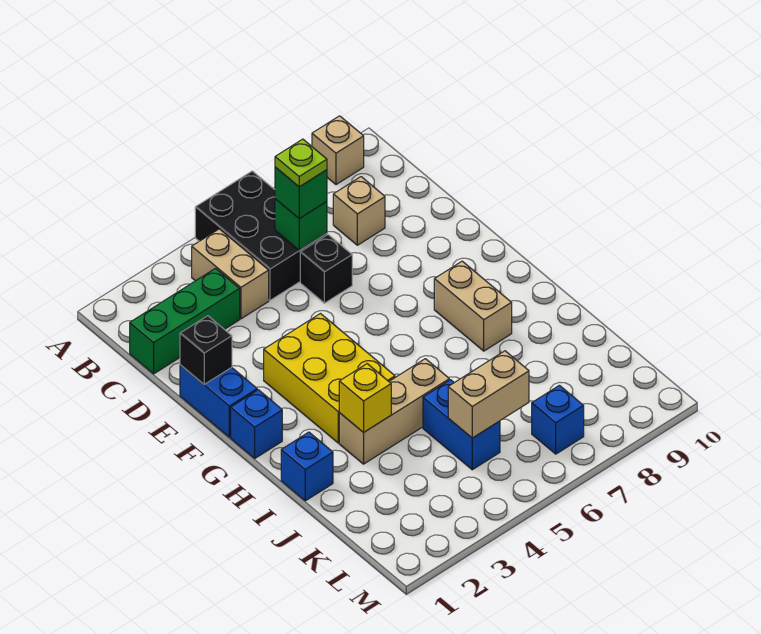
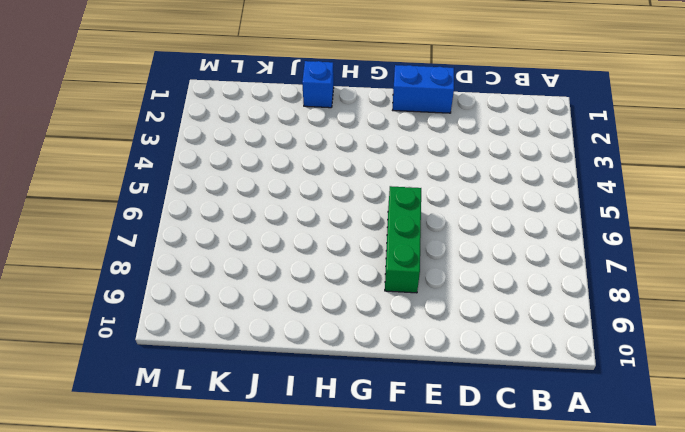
green brick F6:F8 level 1 -> green brick C1:C3 level 1
none -> black brick A5:C6 level 1
none -> tan brick A9 level 1
none -> tan brick B4:C4 level 1

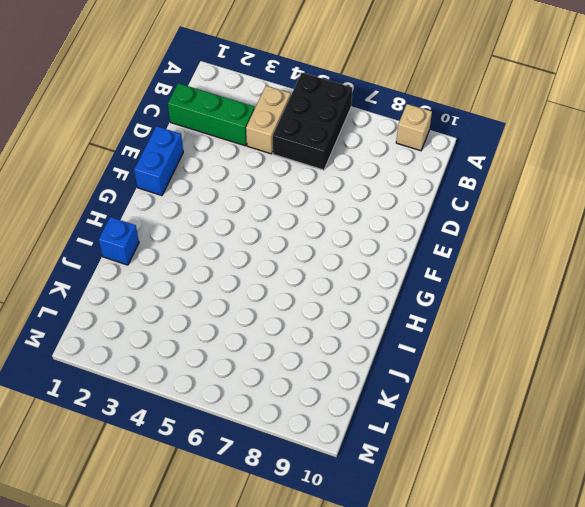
none -> tan brick C8 level 1
none -> black brick D6 level 1
none -> yellow brick F3:H4 level 1

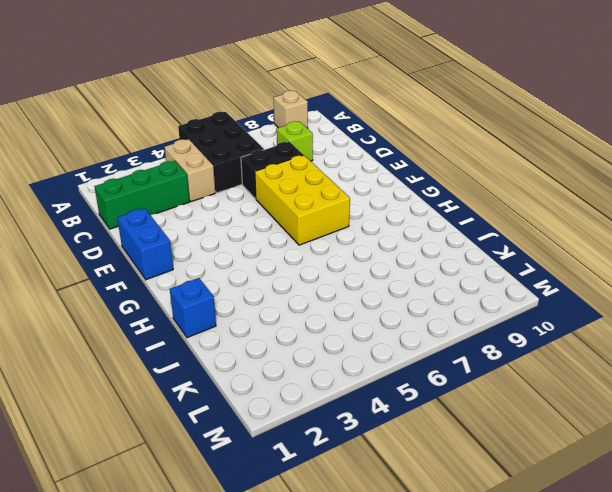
lime brick C8 level 1 -> tan brick C8 level 1
black brick D6:D7 level 1 -> black brick D6 level 1
yellow brick E6:G7 level 1 -> yellow brick F3:H4 level 1
none -> blue brick G1 level 1
none -> tan brick G8:H8 level 1
none -> tan brick I3:I5 level 1

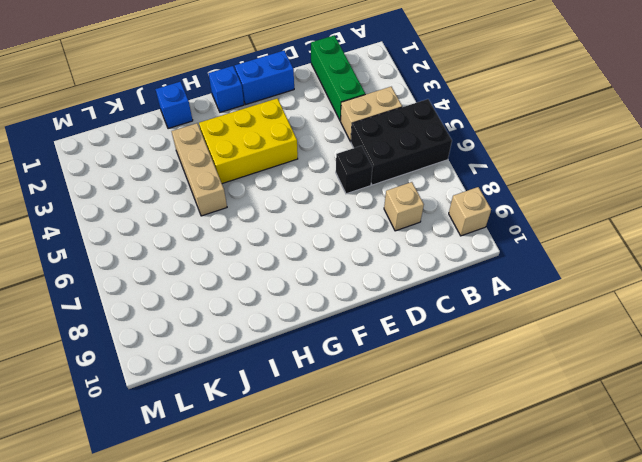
none -> tan brick G8:H8 level 1
none -> blue brick J5:K5 level 1
none -> blue brick L7 level 1

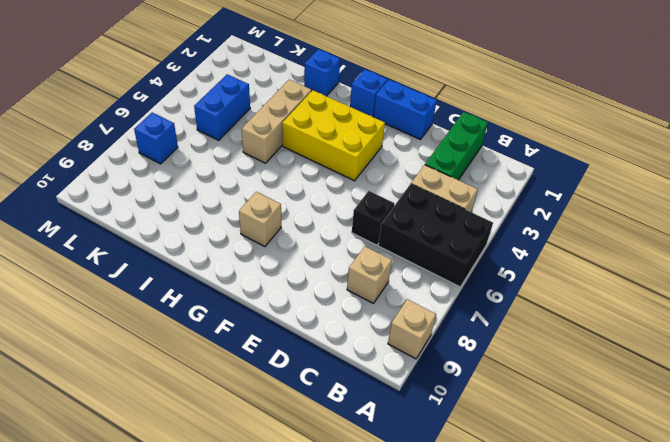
tan brick G8 level 1 -> tan brick G8:H8 level 1
blue brick K4:K5 level 1 -> blue brick J5:K5 level 1
none -> green brick C6 level 2
none -> black brick E1 level 2
none -> yellow brick I3 level 2

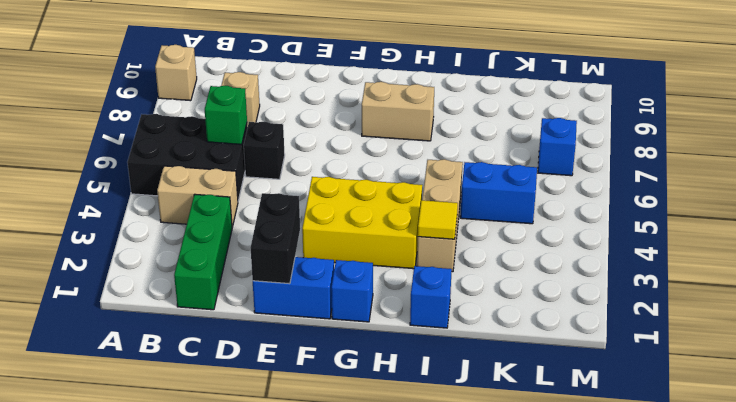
black brick E1:E2 level 2 -> black brick E1 level 2
yellow tile I3 level 2 -> yellow brick I3 level 2
none -> tan brick K5:K6 level 2
none -> green brick C6 level 3
none -> lime plate C6 level 4

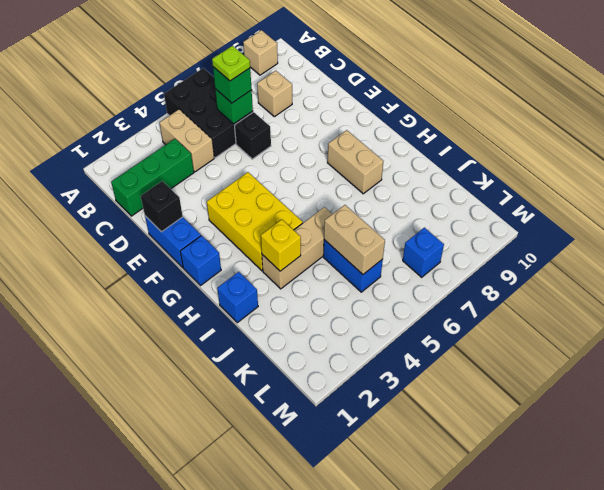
tan brick J5:K5 level 2 -> tan brick K5:K6 level 2

